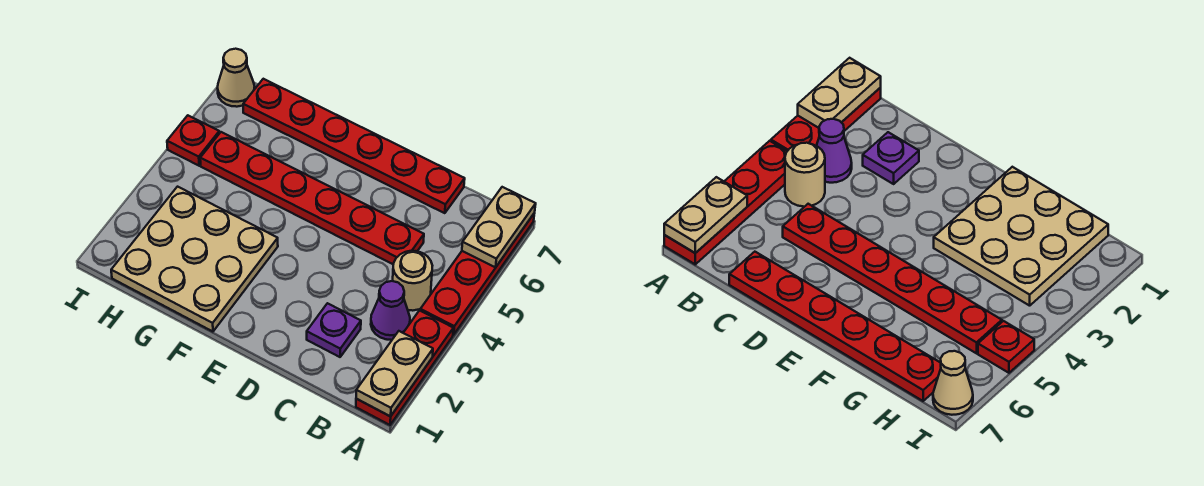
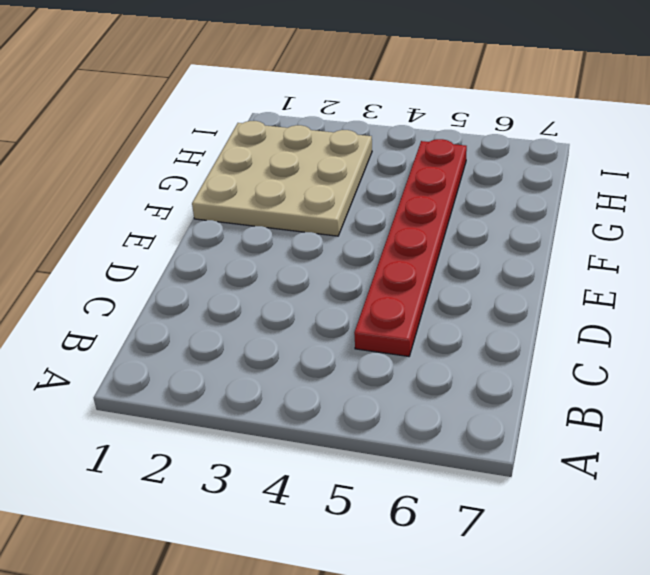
none -> red plate A1:A3 level 1
none -> red plate A4:A7 level 1
none -> purple cone B3 level 1

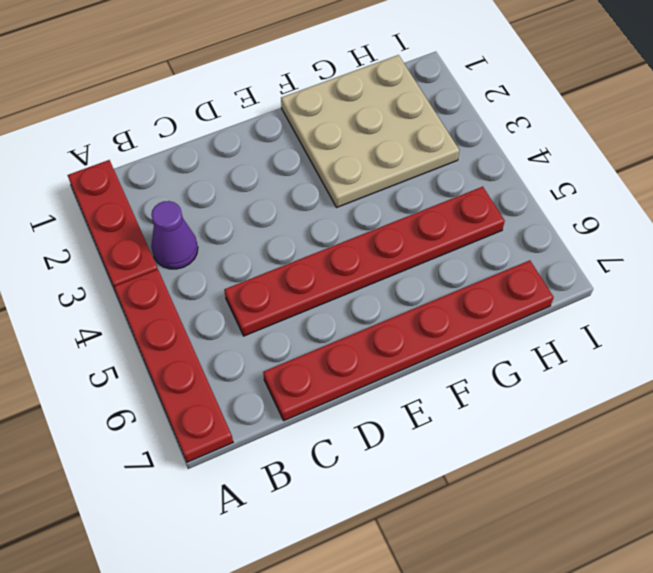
none -> tan round brick B4 level 1
none -> purple plate C2 level 1
none -> red plate I5 level 1

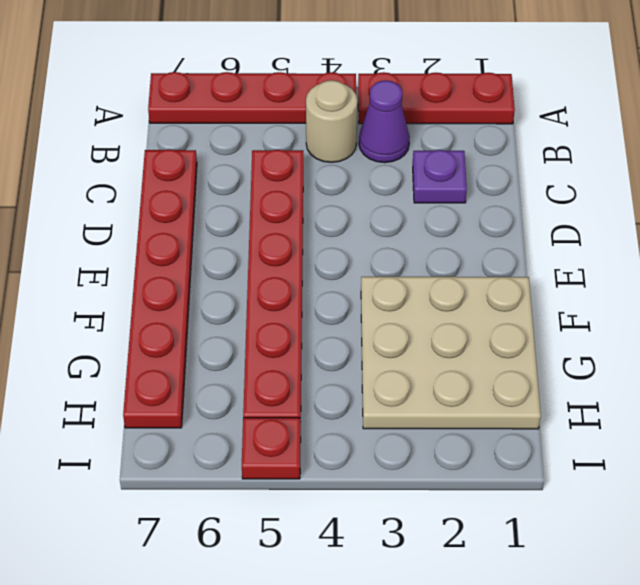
none -> tan cone I7 level 1
none -> tan plate A1:A2 level 2
none -> tan plate A6:A7 level 2

